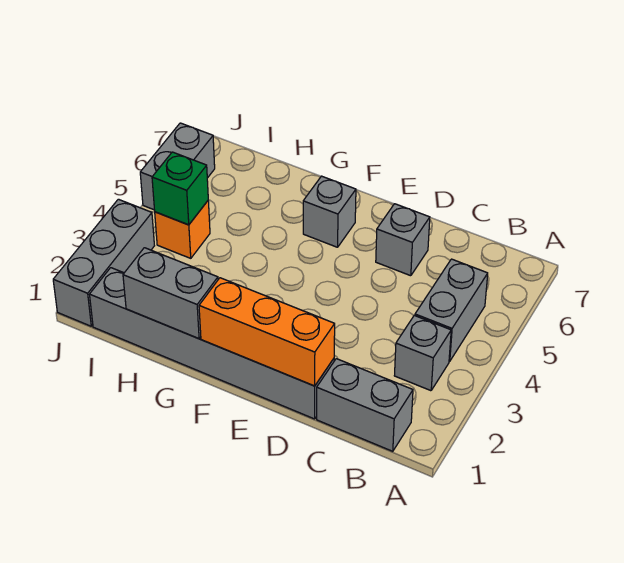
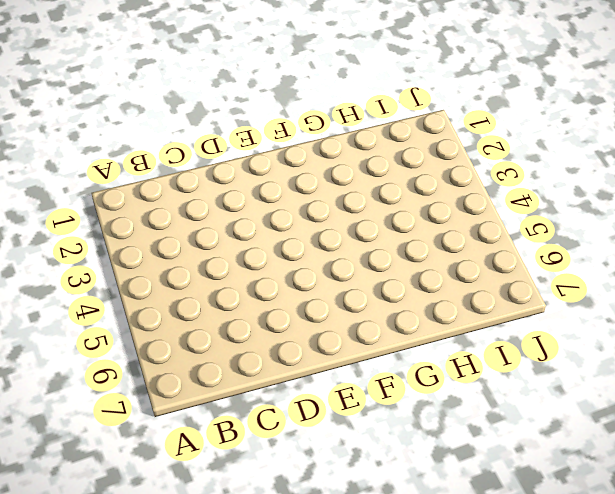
none -> grey brick B1:C1 level 1
none -> grey brick B3 level 1
none -> grey brick B4:B5 level 1

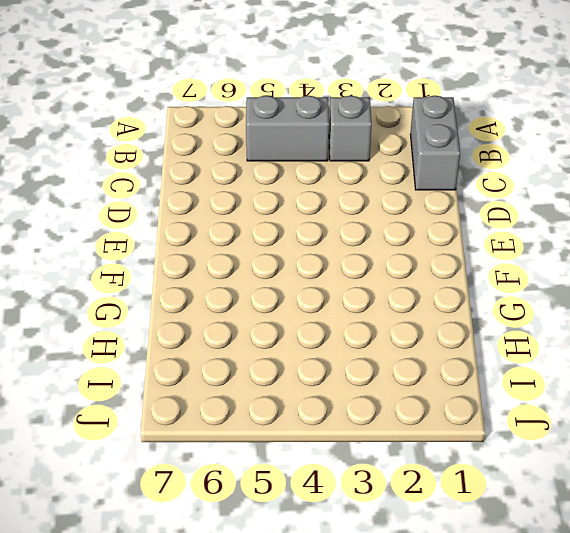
none -> grey brick D1:I1 level 1
none -> grey brick D6 level 1
none -> grey brick F6 level 1

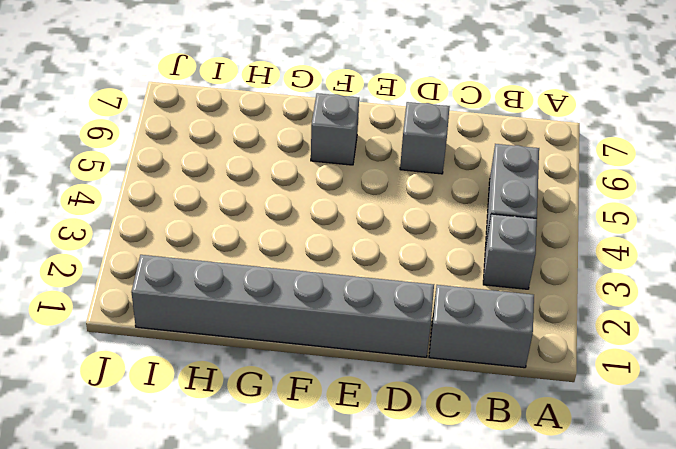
none -> orange brick I4 level 1
none -> grey brick J1:J3 level 1
none -> grey brick J5:J6 level 1

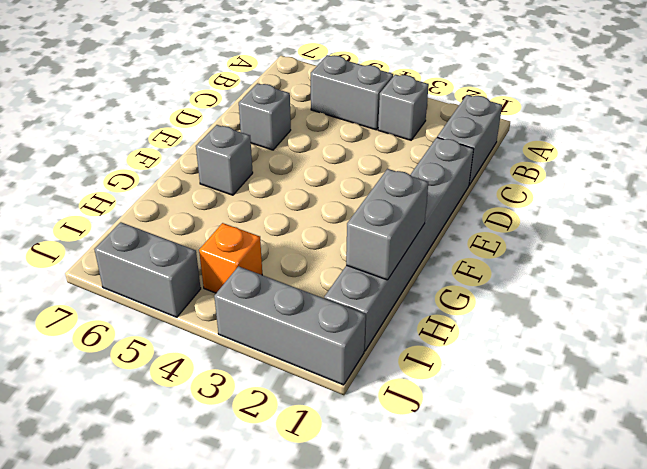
none -> orange brick D1:F1 level 2
none -> green brick I4 level 2

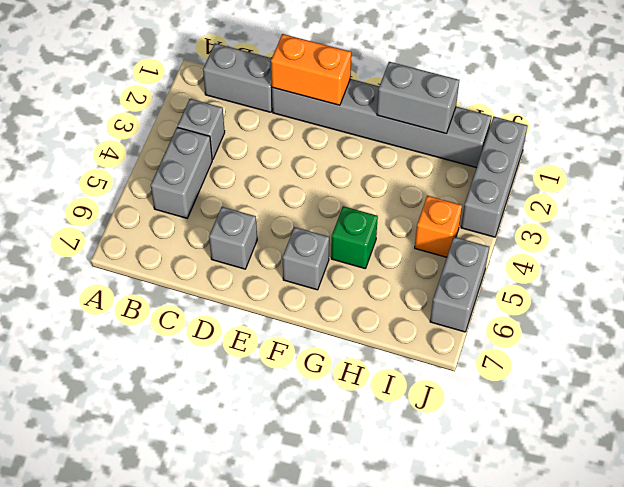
orange brick D1:E1 level 2 -> orange brick D1:F1 level 2
green brick G5 level 1 -> green brick I4 level 2

